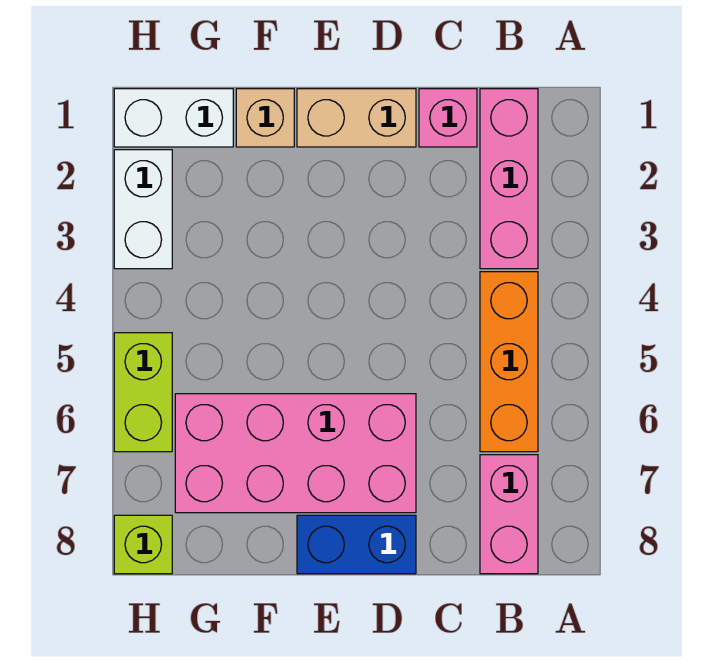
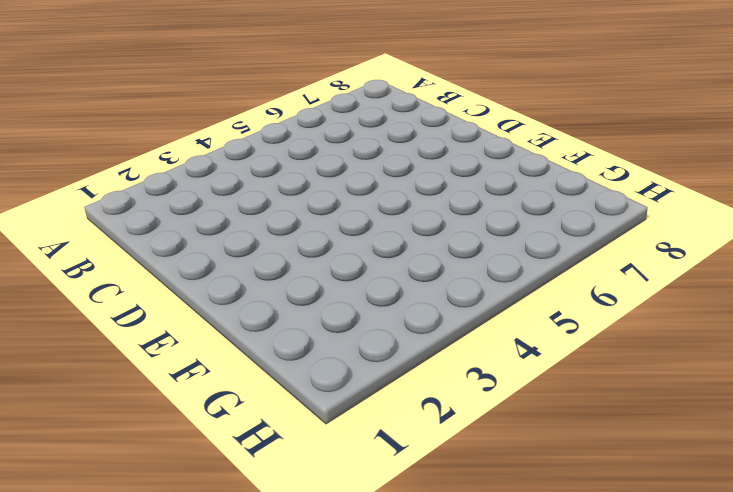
none -> pink brick B1:B3 level 1
none -> orange brick B4:B6 level 1
none -> pink brick B7:B8 level 1

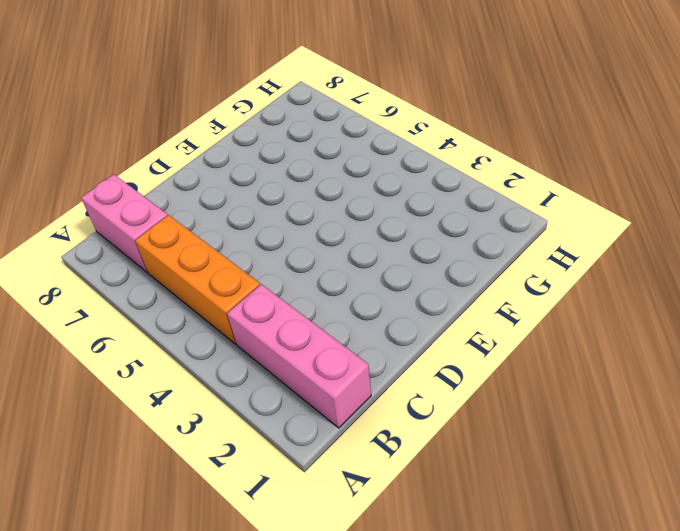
none -> pink brick C1 level 1
none -> tan brick D1:E1 level 1
none -> pink brick D6:G7 level 1

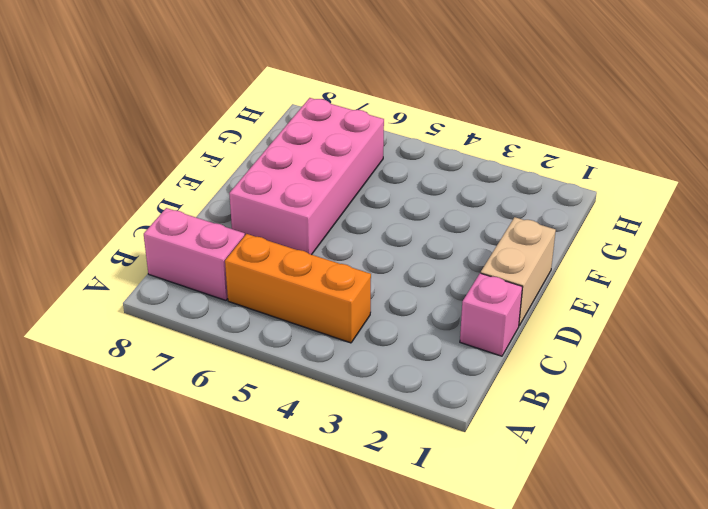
none -> pink brick B1:B3 level 1
none -> blue brick D8:E8 level 1
none -> tan brick F1 level 1

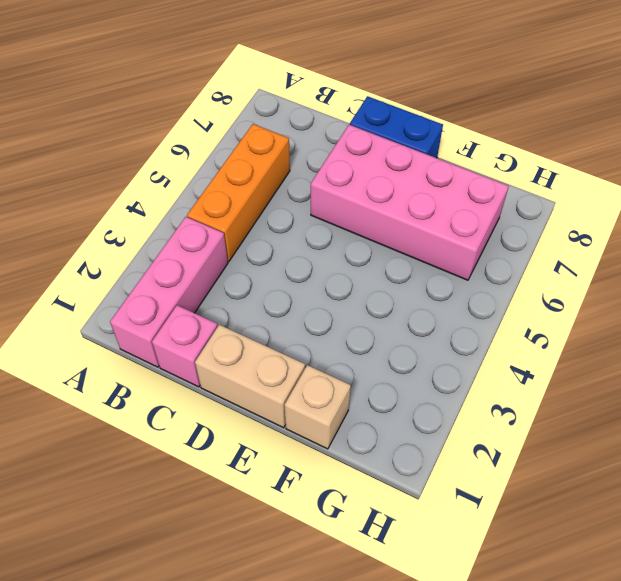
none -> pink brick B7:B8 level 1
none -> white brick G1:H1 level 1
none -> white brick H2:H3 level 1

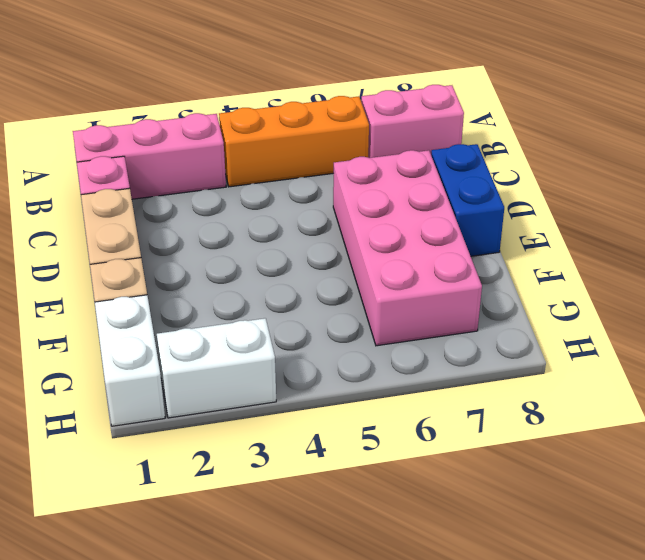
none -> lime brick H5:H6 level 1
none -> lime brick H8 level 1

